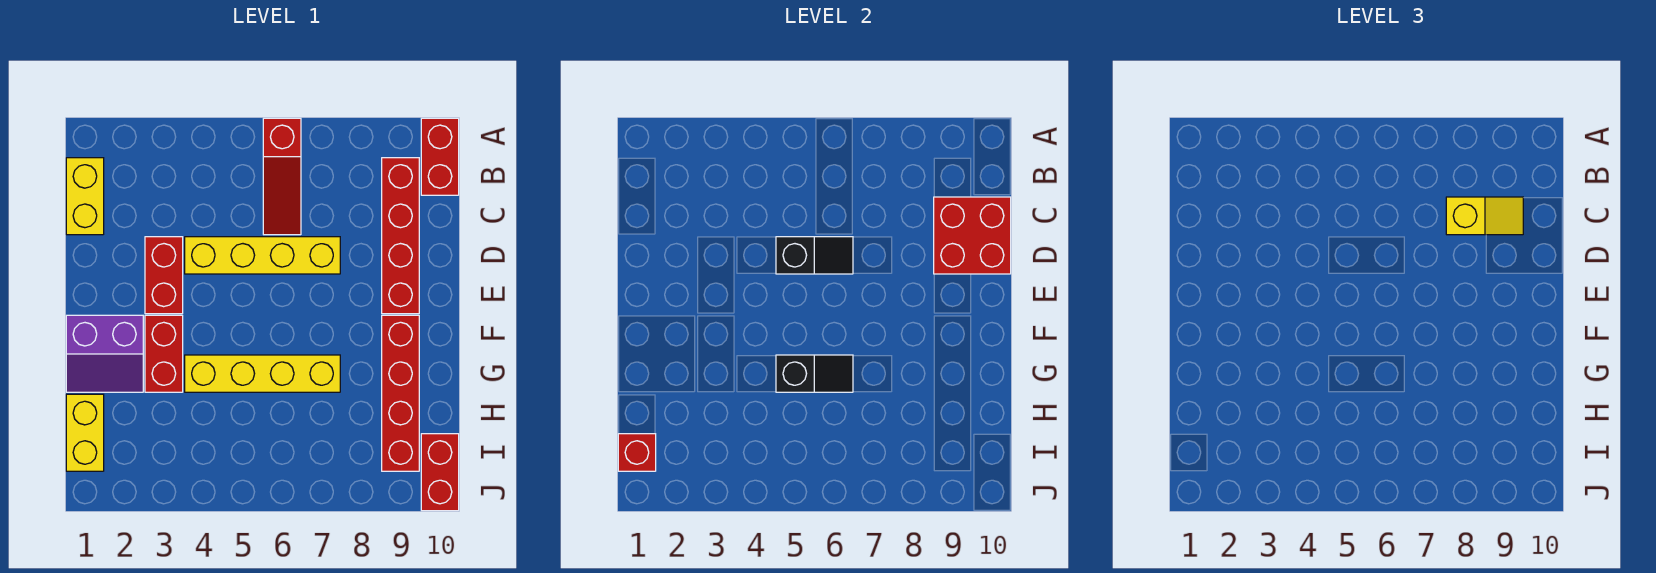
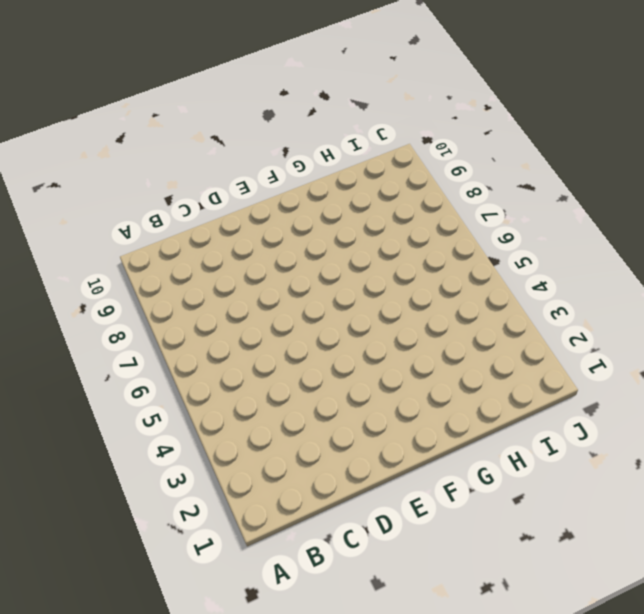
none -> red slope A6:C6 level 1 top A
none -> red brick A10:B10 level 1
none -> yellow brick B1:C1 level 1

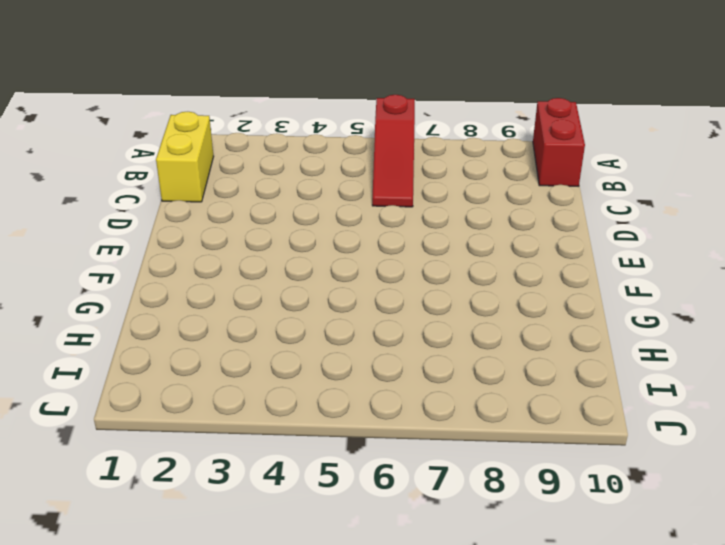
none -> red brick B9:E9 level 1
none -> red brick D3:E3 level 1
none -> yellow brick D4:D7 level 1

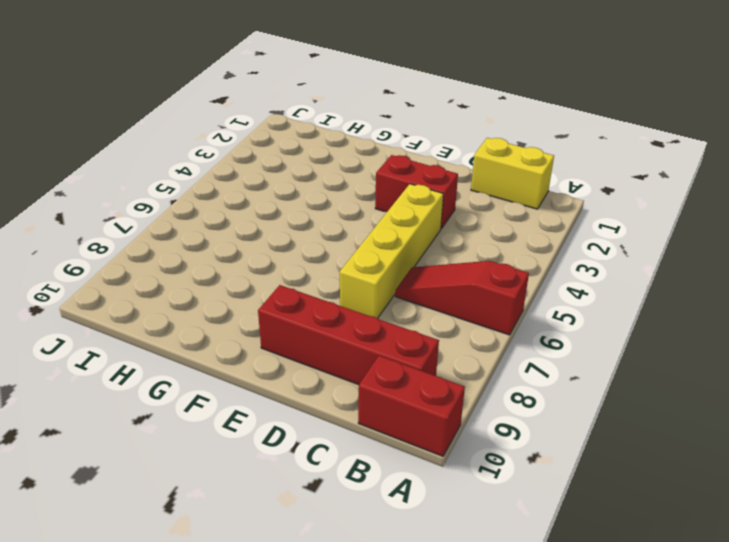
none -> purple slope F1:G2 level 1 top F
none -> red brick F3:G3 level 1
none -> red brick F9:I9 level 1

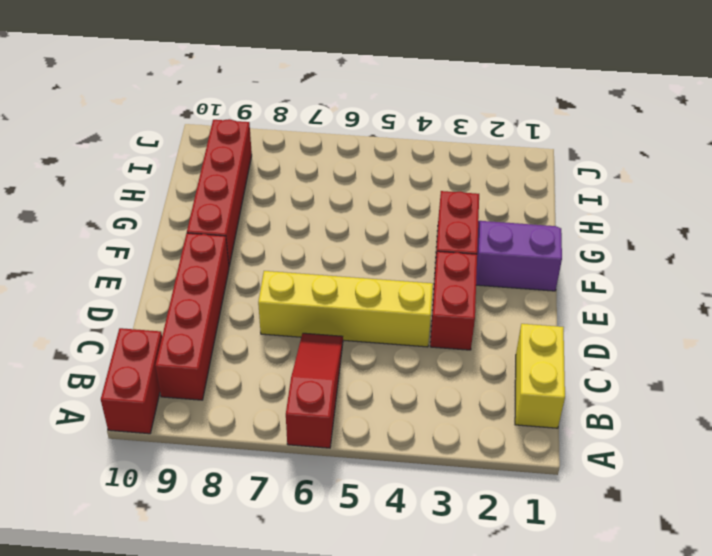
none -> yellow brick G4:G7 level 1
none -> yellow brick H1:I1 level 1
none -> red brick I10:J10 level 1

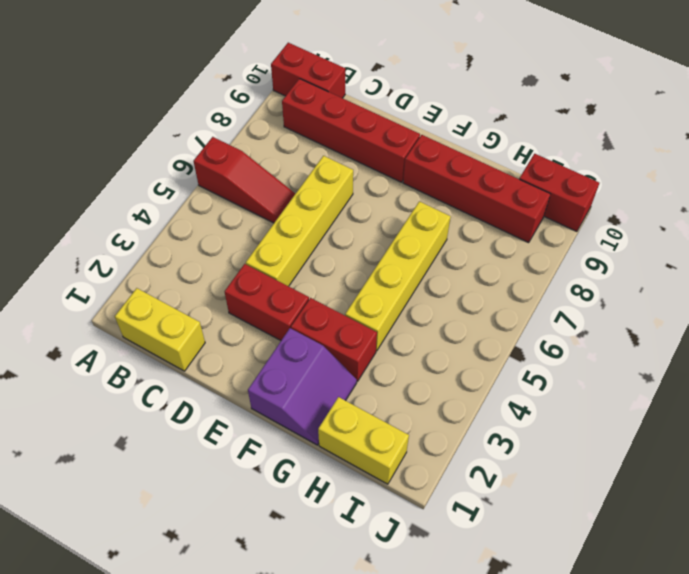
none -> red brick C9:D10 level 2
none -> black slope D5:D6 level 2 top 5
none -> black slope G5:G6 level 2 top 5

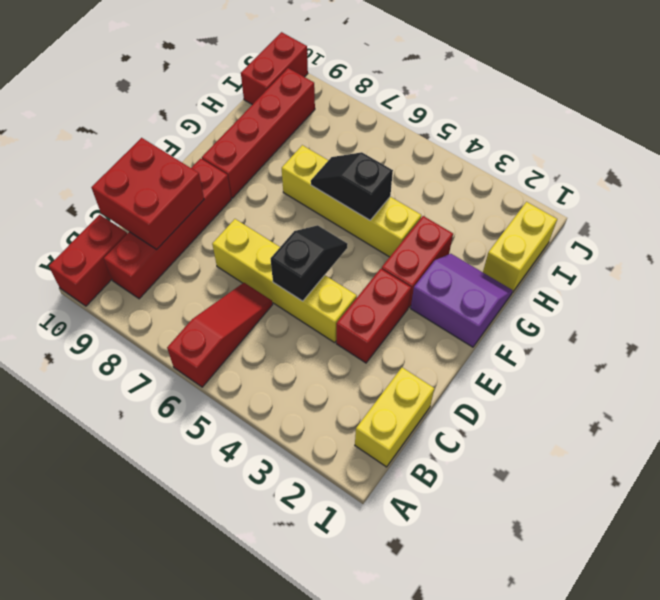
black slope D5:E5 level 2 top D -> black slope D5:D6 level 2 top 5
none -> red brick I1 level 2
none -> yellow slope C8:C9 level 3 top 8

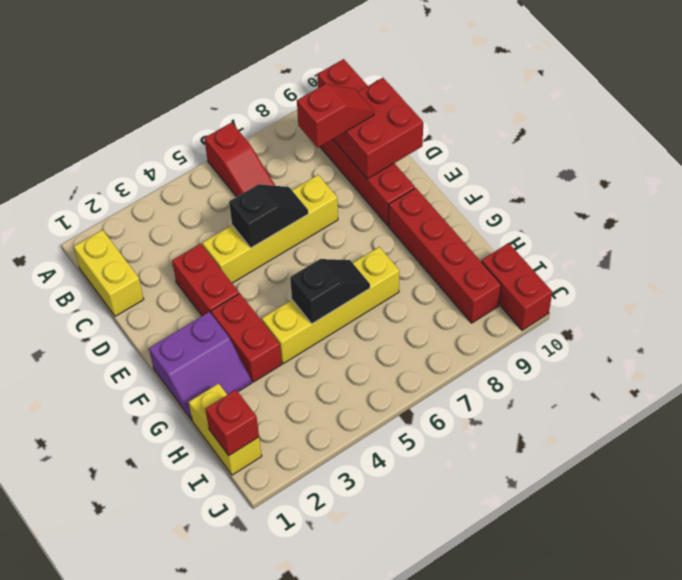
red slope C8:C9 level 3 top 8 -> yellow slope C8:C9 level 3 top 8

